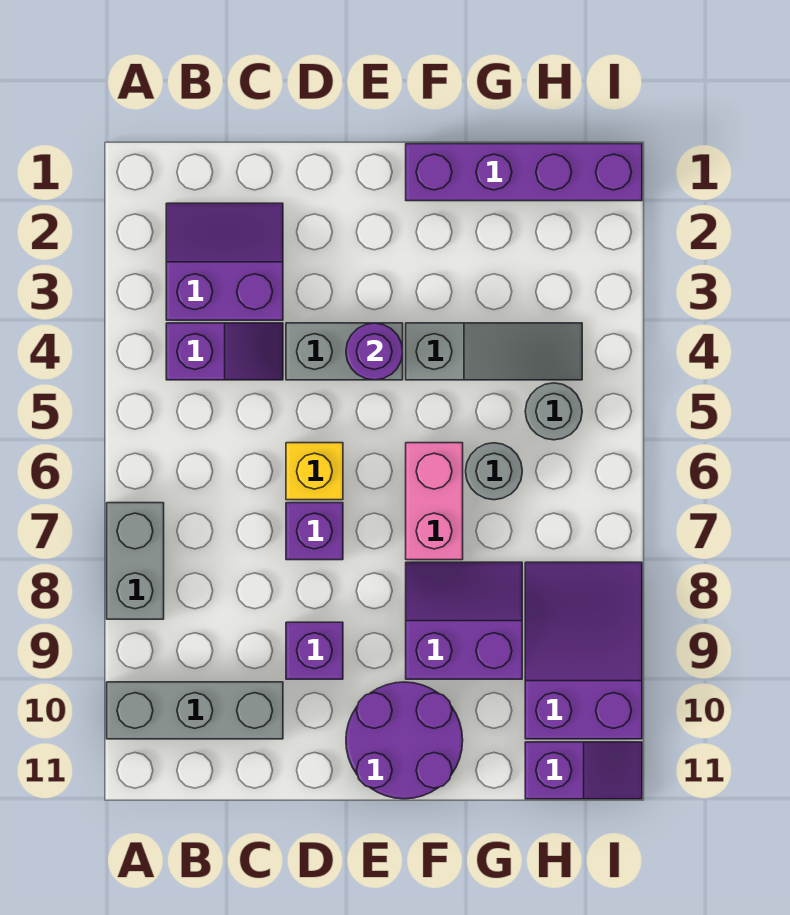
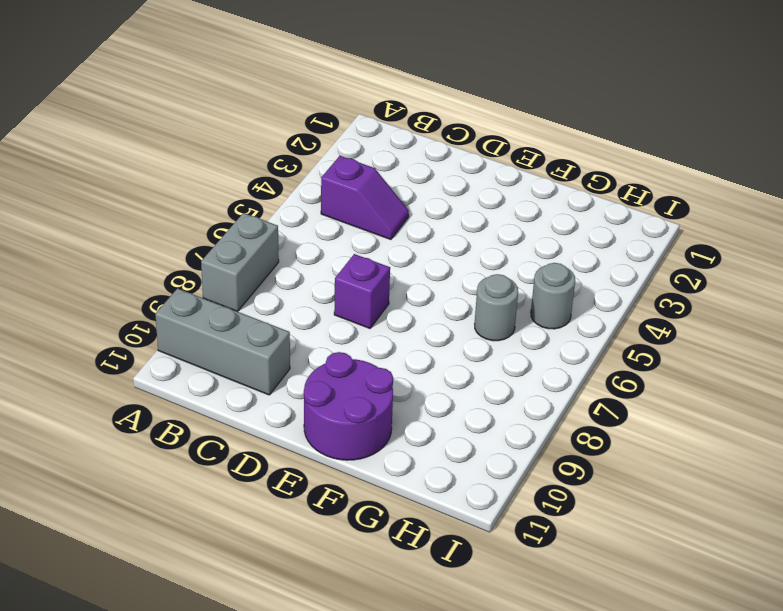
none -> purple slope B2:C3 level 1 top 3
none -> grey brick D4:E4 level 1
none -> yellow brick D6 level 1

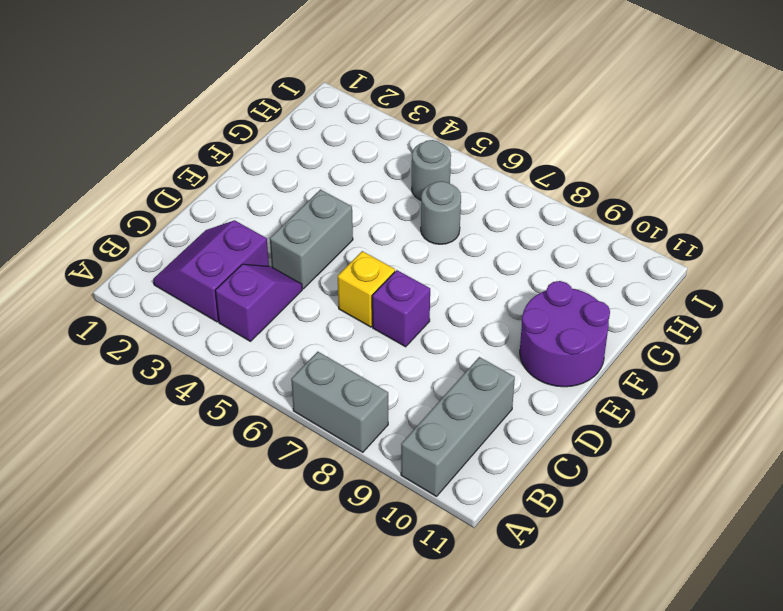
none -> purple brick D9 level 1
none -> purple brick F1:I1 level 1
none -> grey slope F4:H4 level 1 top F

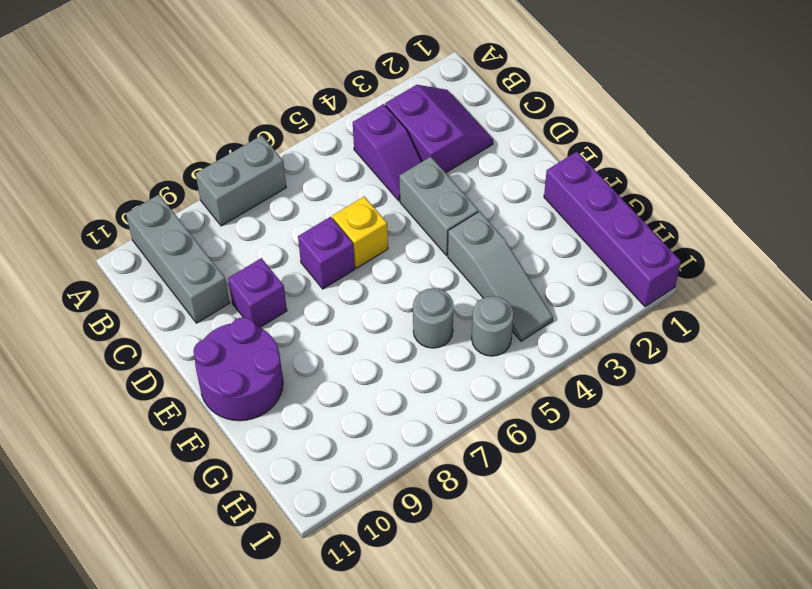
none -> pink brick F6:F7 level 1
none -> purple slope F8:G9 level 1 top 9
none -> purple slope H8:I10 level 1 top 10

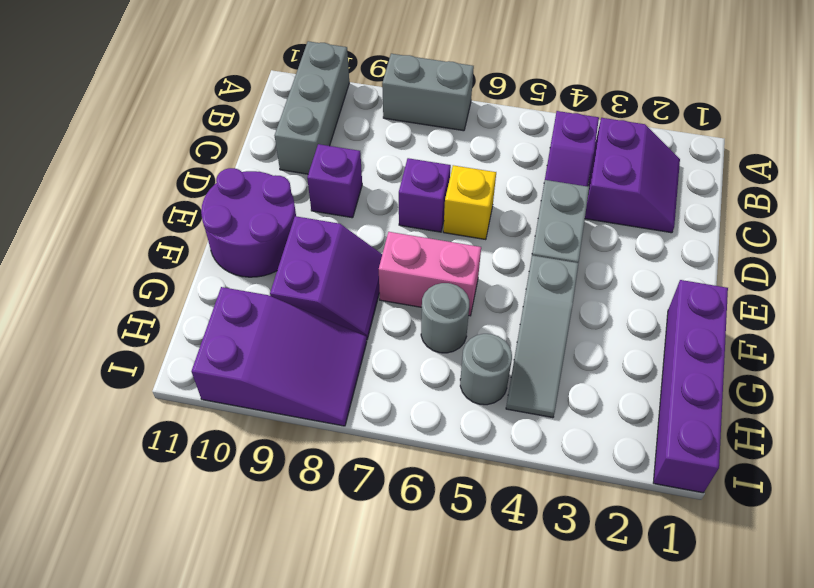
none -> purple slope H11:I11 level 1 top H
none -> purple round brick E4 level 2

